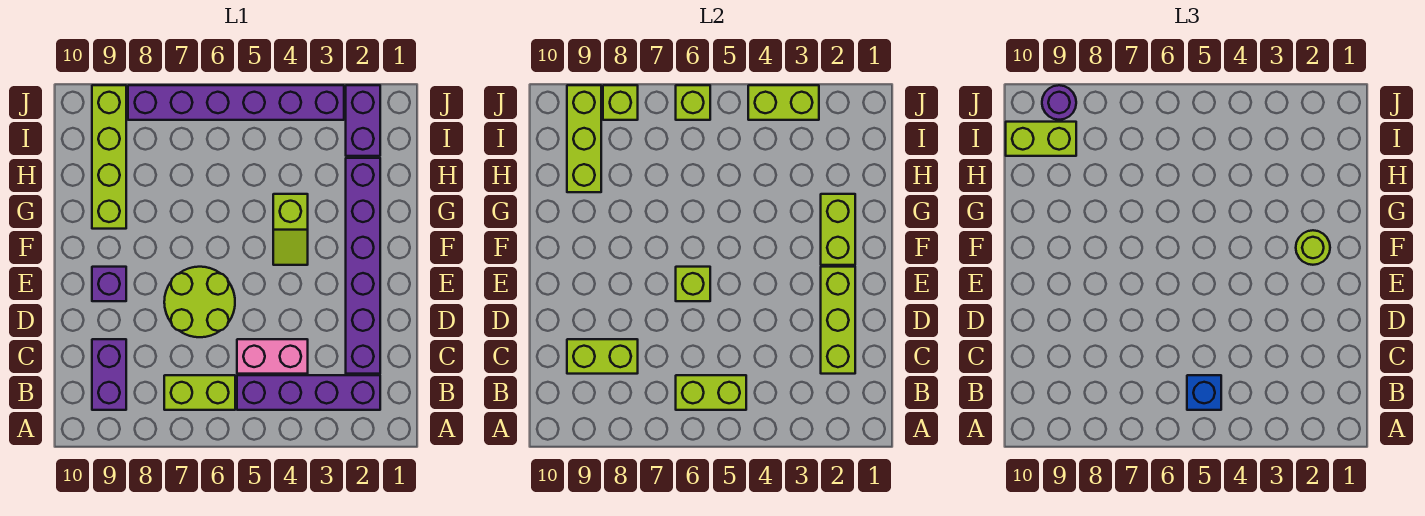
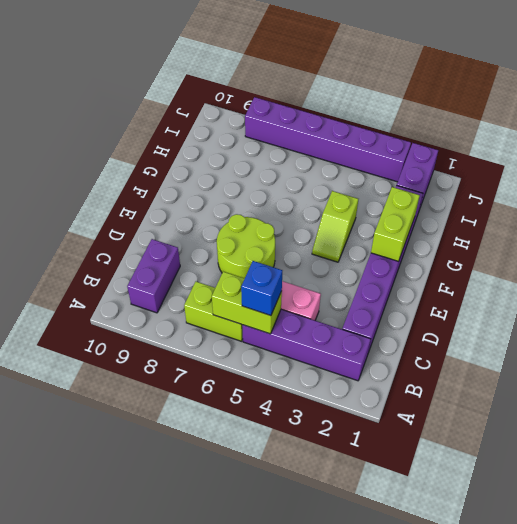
none -> purple brick E9 level 1
none -> lime brick G9:J9 level 1
none -> lime brick C2:E2 level 2

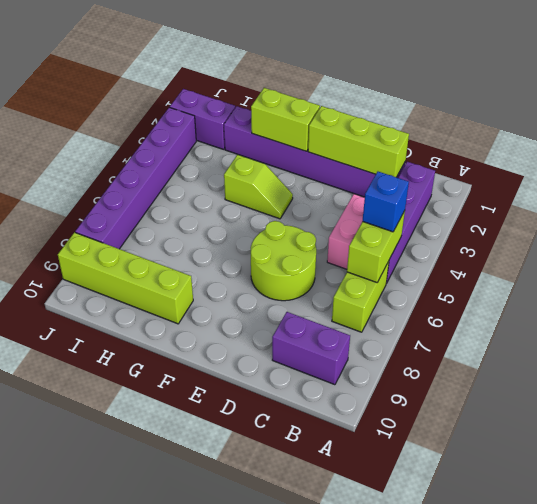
none -> purple brick E9 level 1
none -> lime brick C8:C9 level 2
none -> lime brick E6 level 2

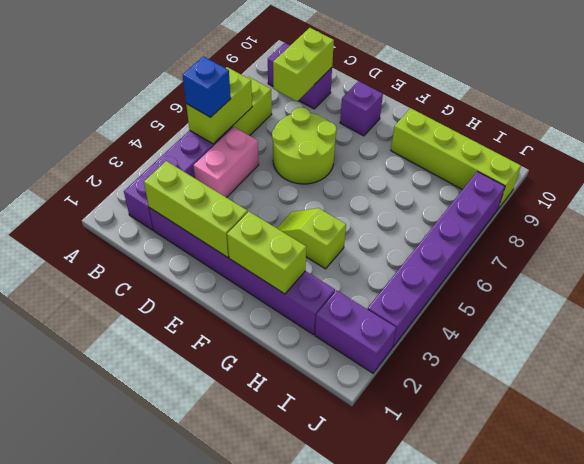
none -> lime brick E6 level 2
none -> lime brick H9:J9 level 2
none -> lime brick J3:J4 level 2

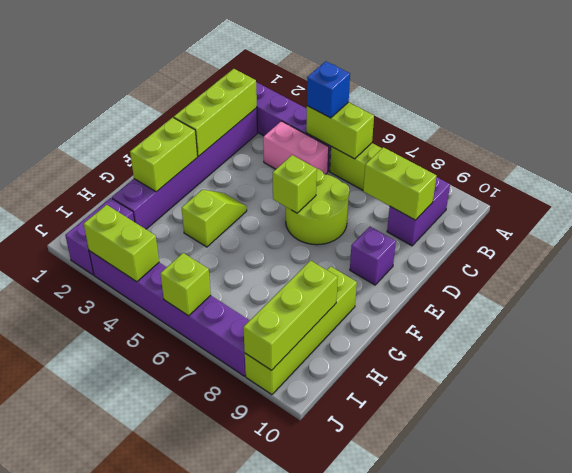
none -> lime brick J8 level 2
none -> lime round brick F2 level 3
none -> lime brick I9:I10 level 3

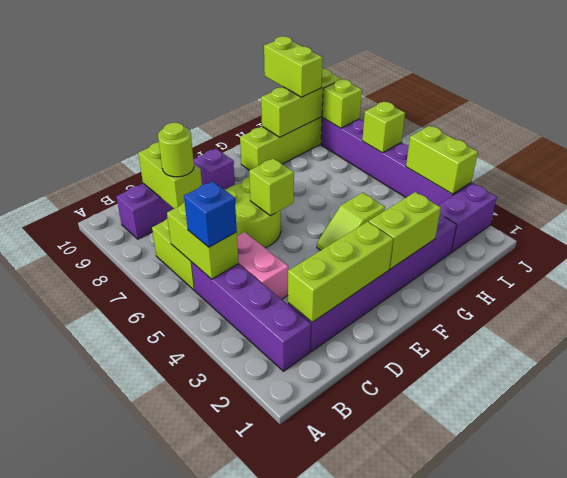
lime round brick C8 level 3 -> lime round brick F2 level 3
none -> purple round brick J9 level 3

